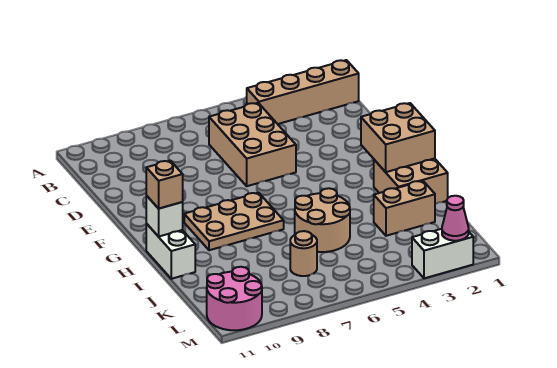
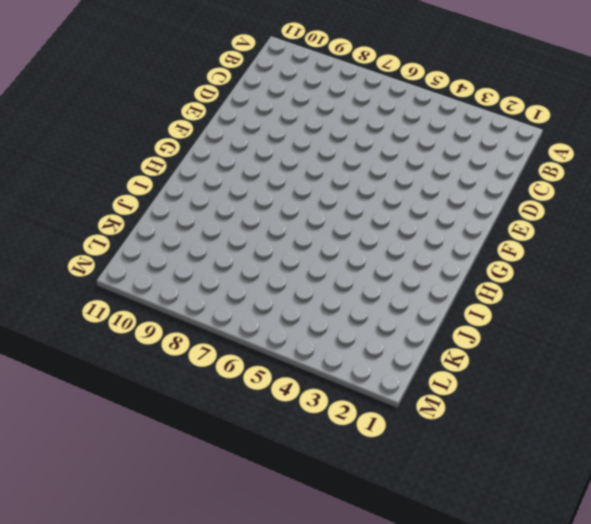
none -> tan brick B1:B4 level 1
none -> tan brick C5:E6 level 1
none -> tan plate G7:H9 level 1

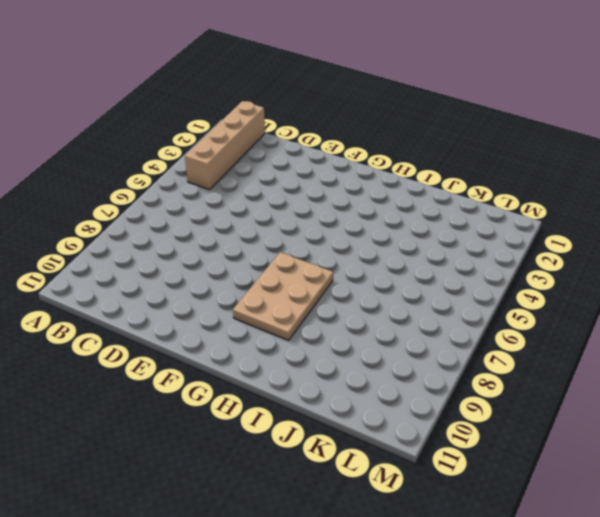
none -> tan brick C5:E6 level 1
none -> tan brick H1:I2 level 1
none -> white brick H11:I11 level 1

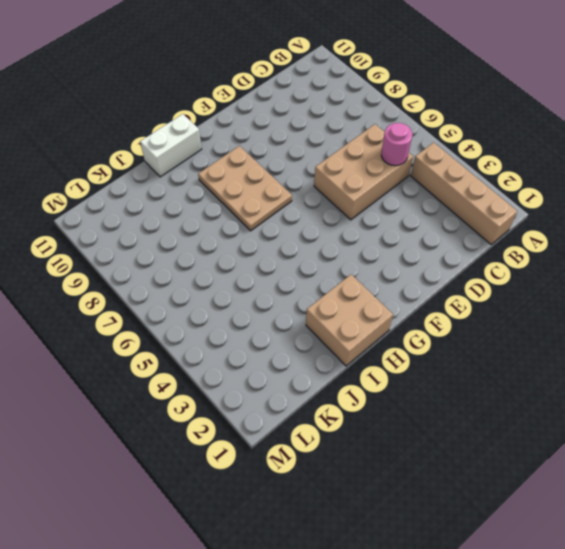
pink round brick C5 level 2 -> none
none -> tan round brick I5:J6 level 1
none -> tan brick J2:J3 level 1
none -> tan round brick K7 level 1

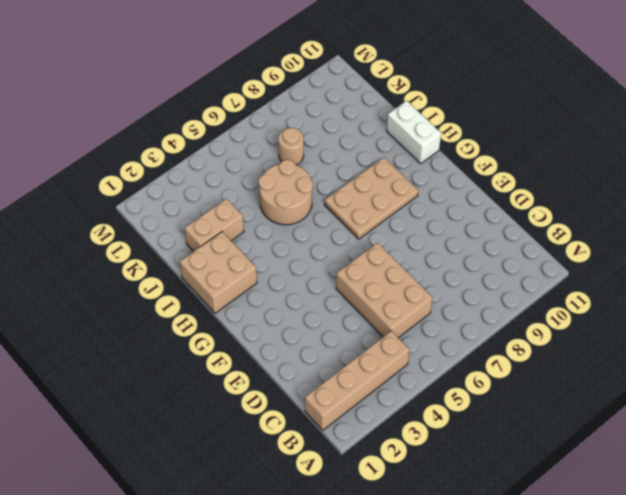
none -> pink round brick L10:M11 level 1
none -> white brick M2:M3 level 1
none -> tan brick G1:H2 level 2

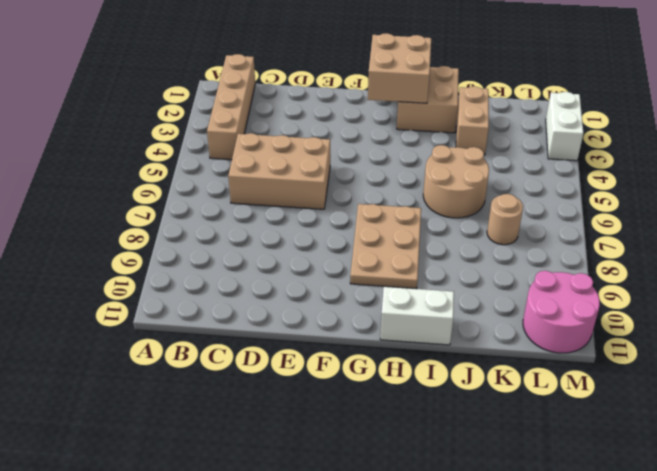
none -> white brick H11 level 2
none -> pink cone M2 level 2
none -> tan brick H11 level 3

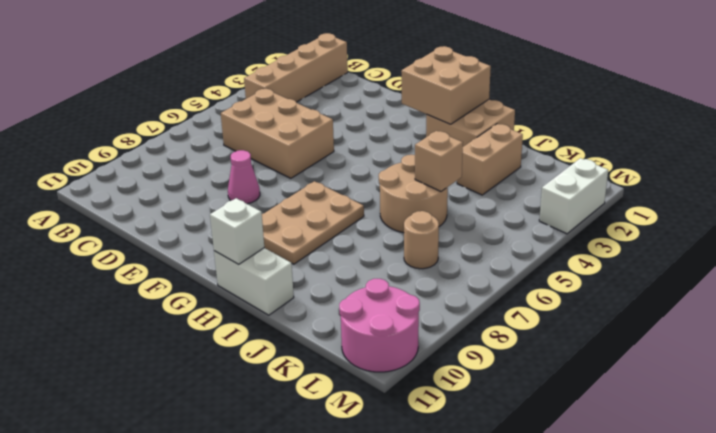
pink cone E8 level 1 -> pink cone M2 level 2
tan brick J5 level 2 -> tan brick H11 level 3

